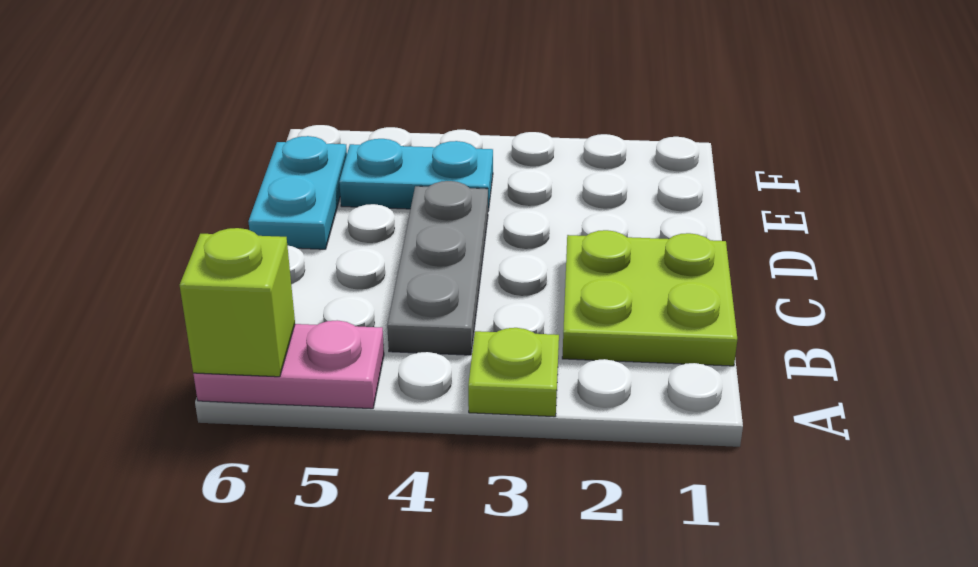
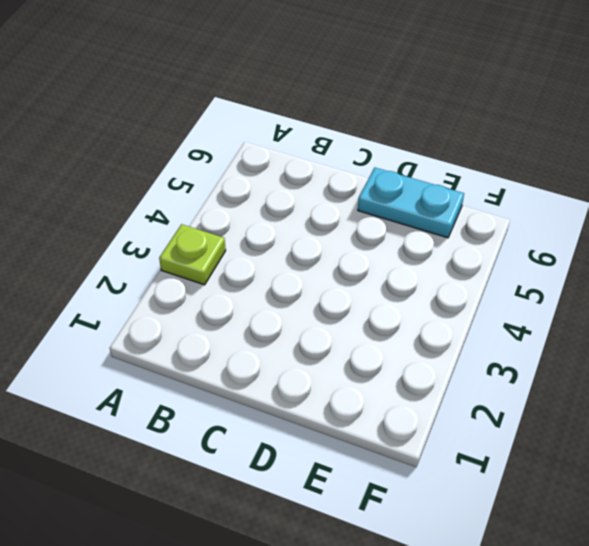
none -> pink plate A5:A6 level 1
none -> lime plate B1:C2 level 1

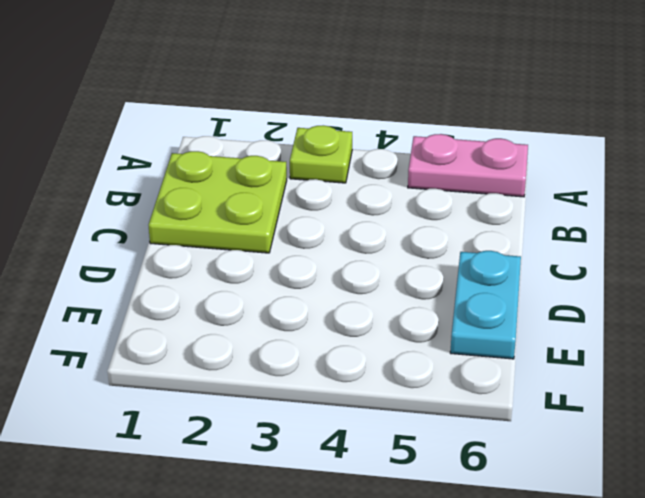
none -> grey plate B4:D4 level 1
none -> cyan plate E4:E5 level 1

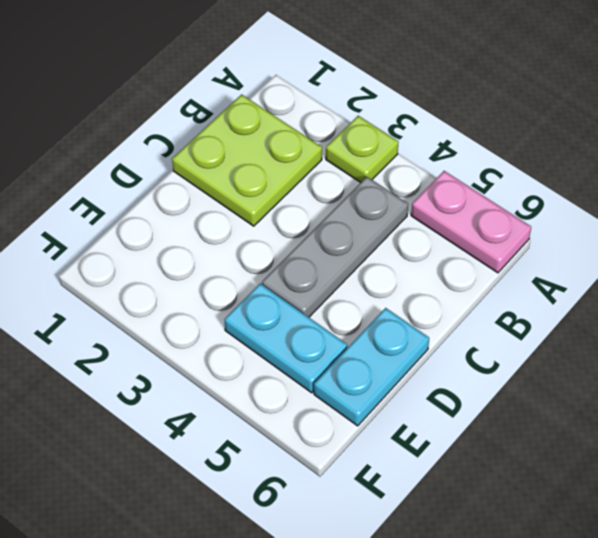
none -> lime brick A6 level 2

